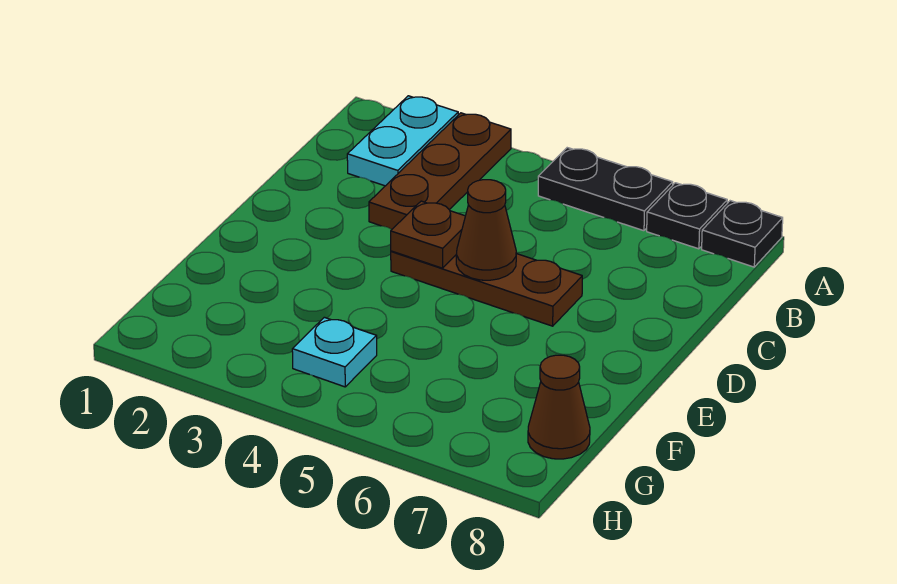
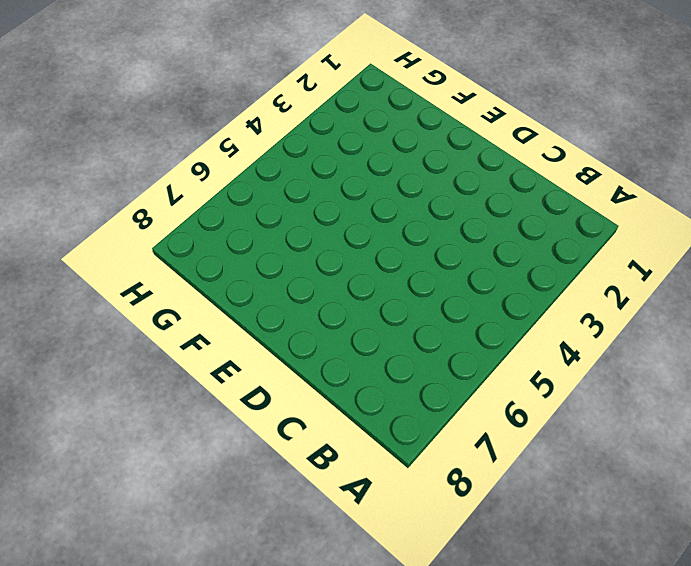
none -> cyan plate A2:B2 level 1
none -> brown plate A3:C3 level 1

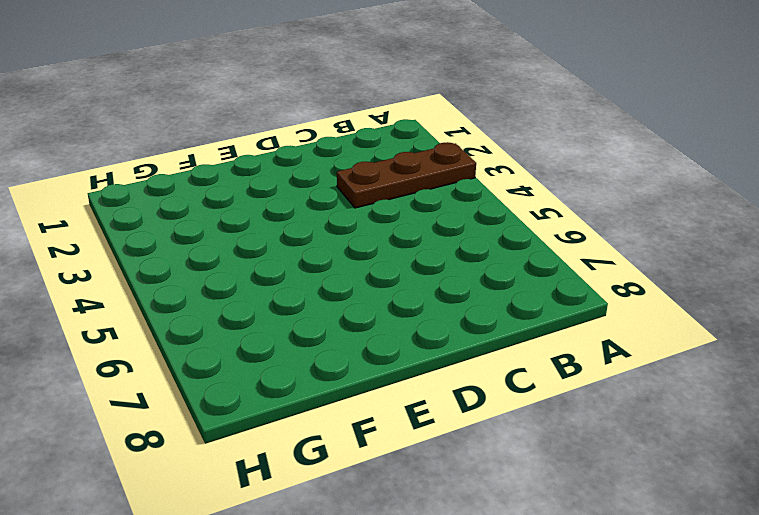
none -> cyan plate A2:B2 level 1
none -> black plate A5:A6 level 1

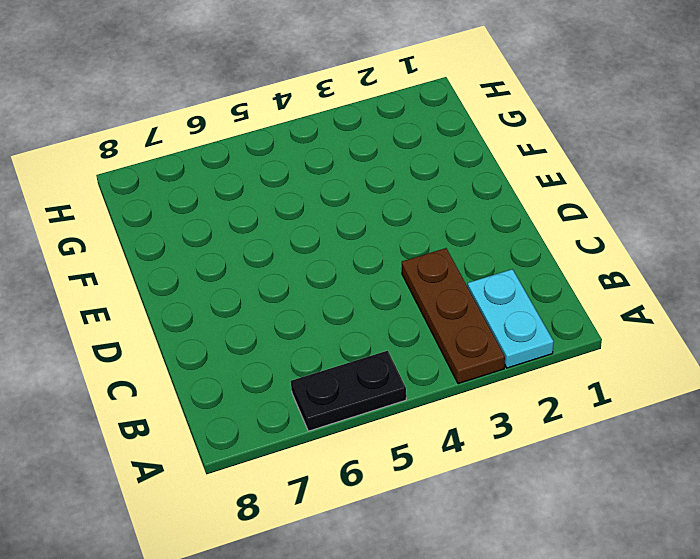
none -> black plate A7 level 1
none -> black plate A8 level 1

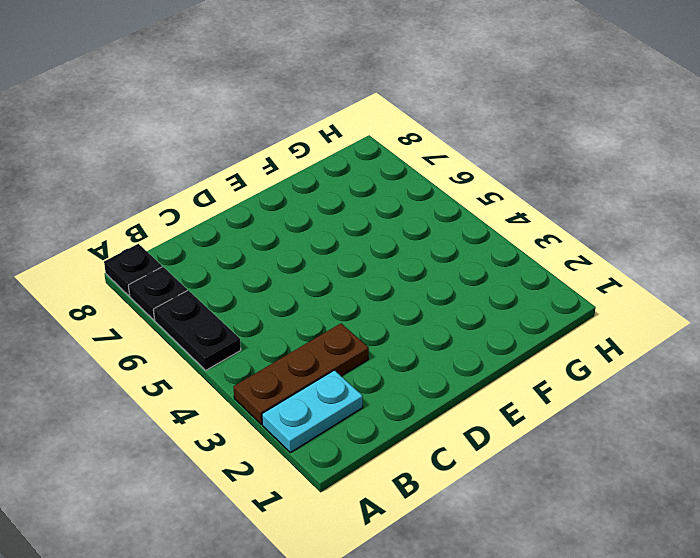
none -> brown plate D4:D6 level 1
none -> cyan plate G4 level 1

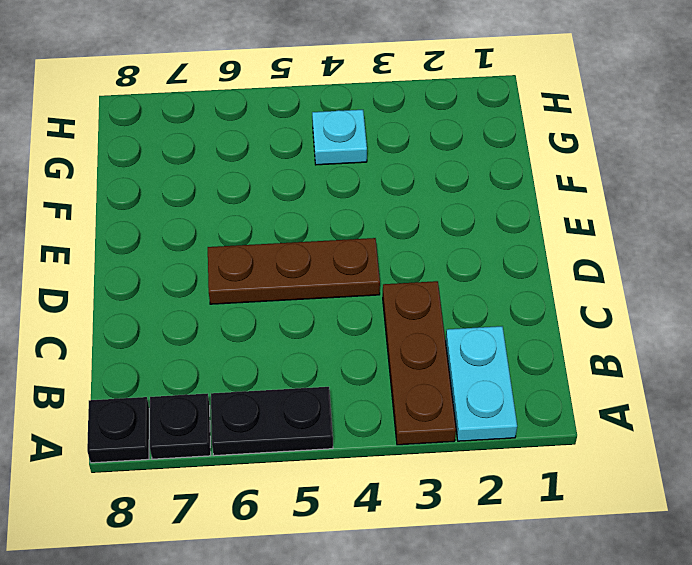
none -> brown cone G8 level 1
none -> brown plate D4 level 2

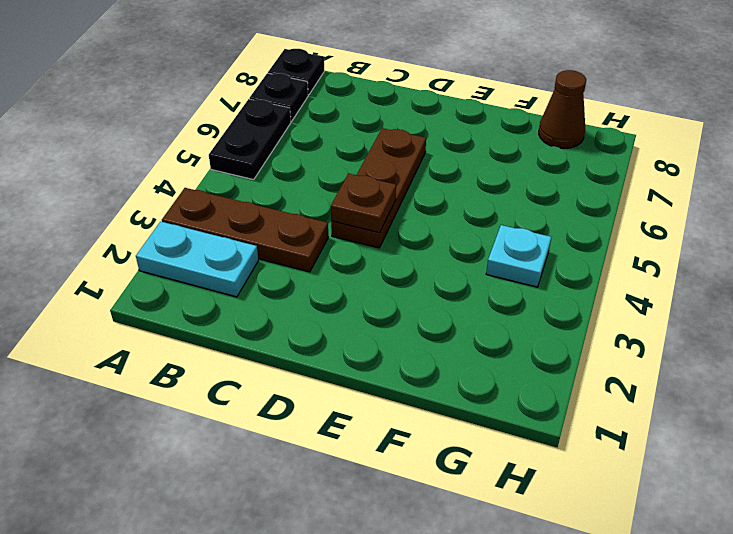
none -> brown cone D5 level 2

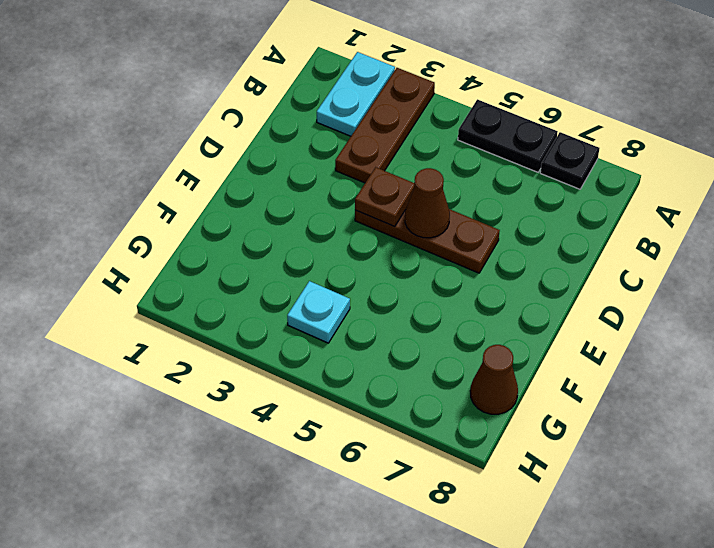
none -> black plate A8 level 1

